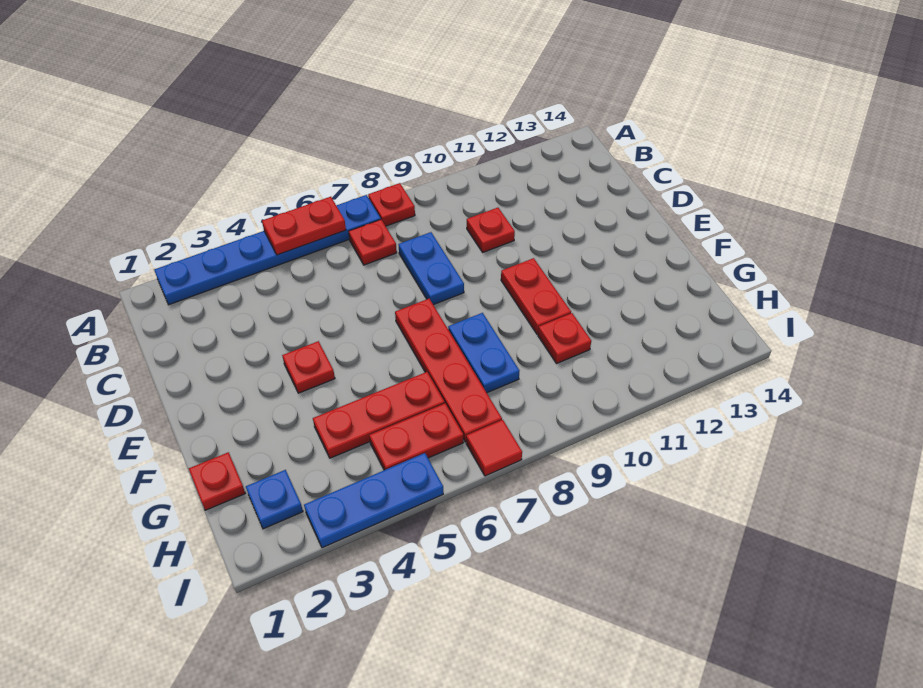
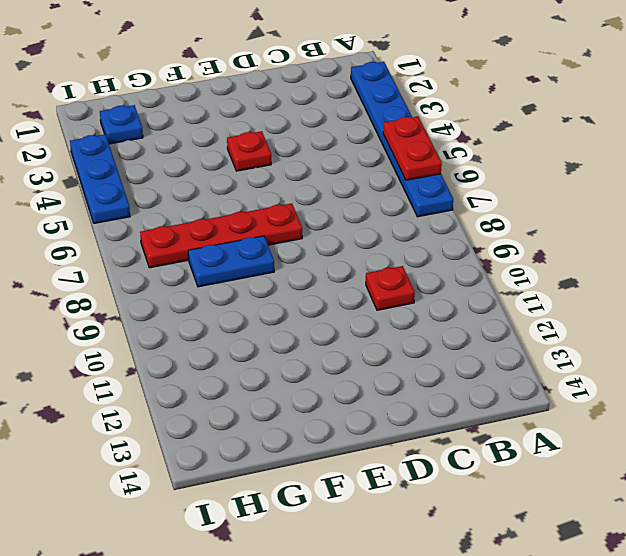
none -> red plate A8 level 1
none -> red plate B7 level 1
none -> blue plate C8:D8 level 1

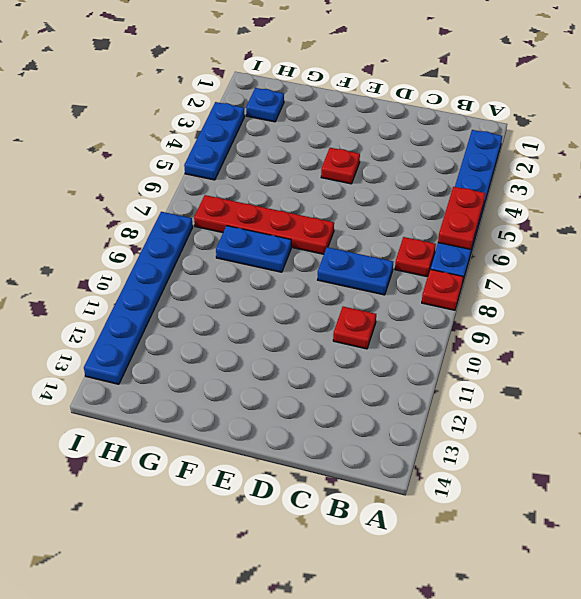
blue plate I8:I13 level 1 -> none
none -> red plate E10:F10 level 1
none -> red plate G1 level 1
none -> red plate G4:G6 level 1

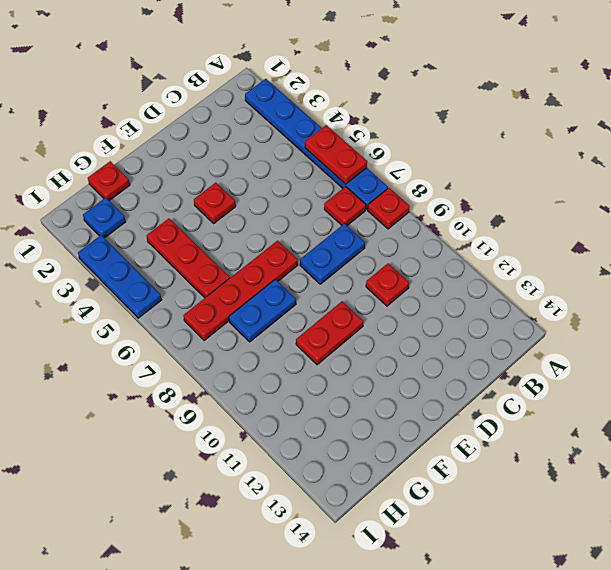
none -> red plate G10 level 1
none -> red plate H5:H6 level 1
none -> red tile I7 level 1

